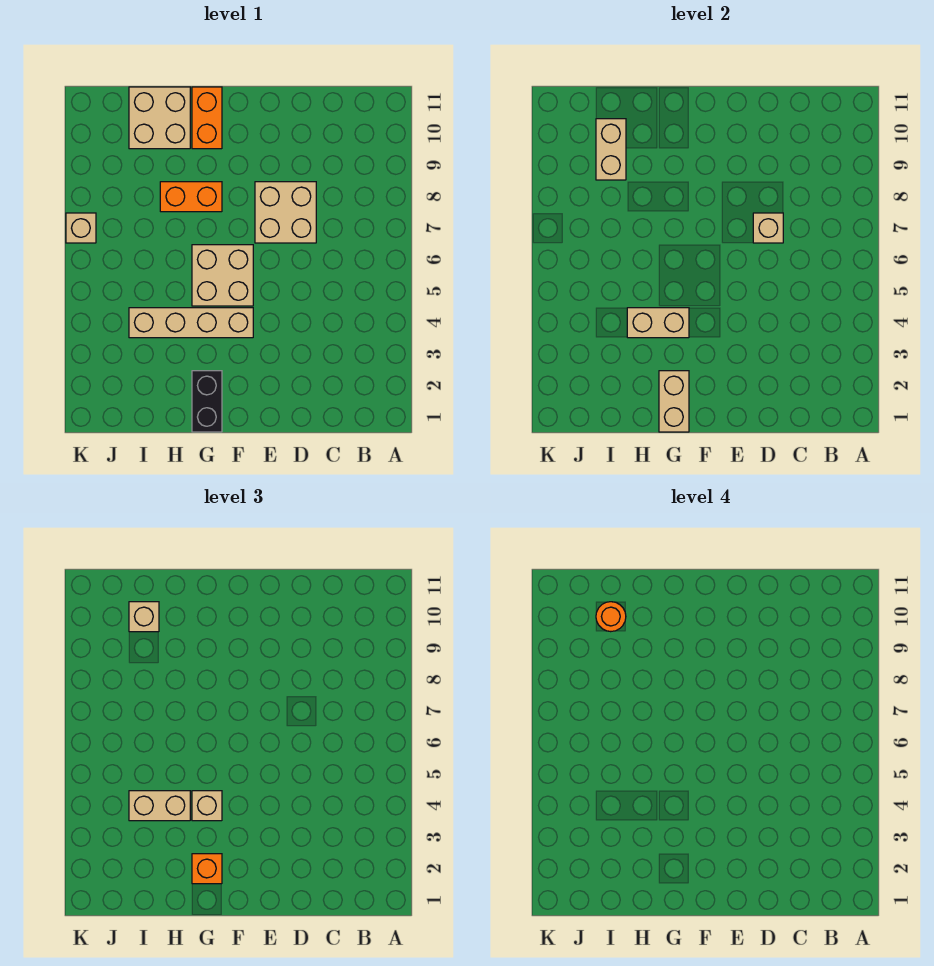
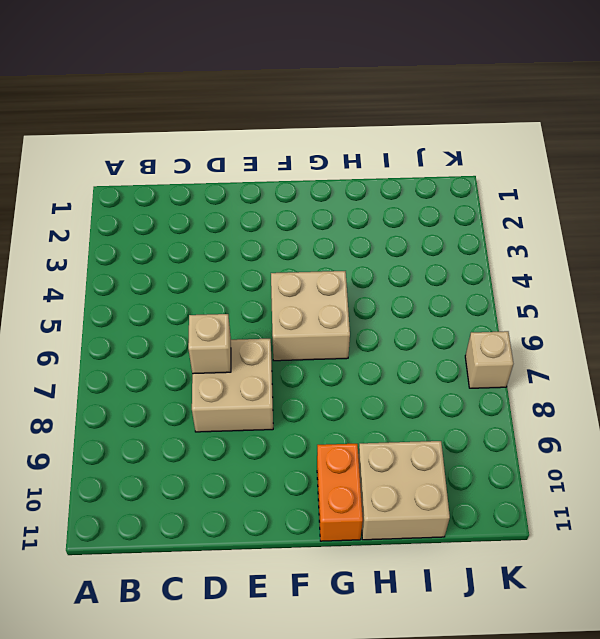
none -> tan brick F4:I4 level 1
none -> black brick G1:G2 level 1
none -> orange brick G8:H8 level 1

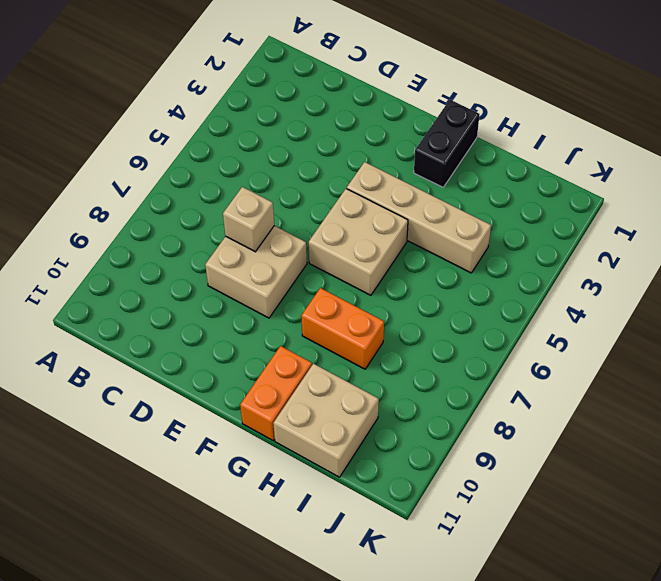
none -> tan brick K7 level 1
none -> tan brick G1:G2 level 2
none -> tan brick G4:H4 level 2

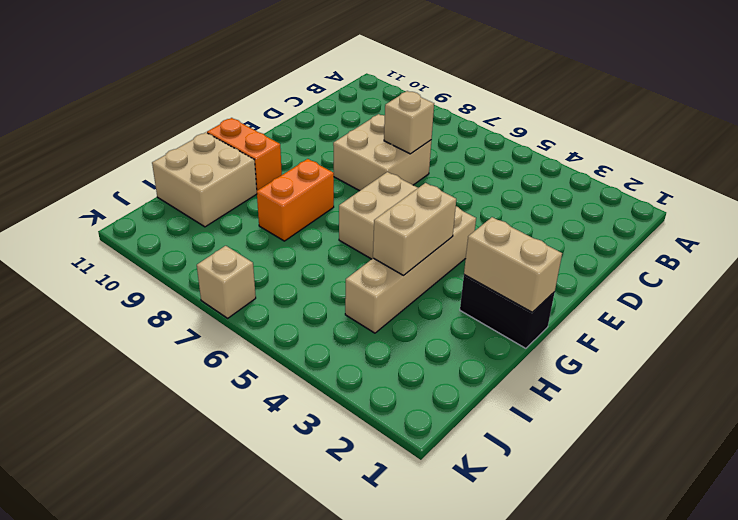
none -> tan brick I9:I10 level 2
none -> orange brick G2 level 3
none -> tan brick G4 level 3

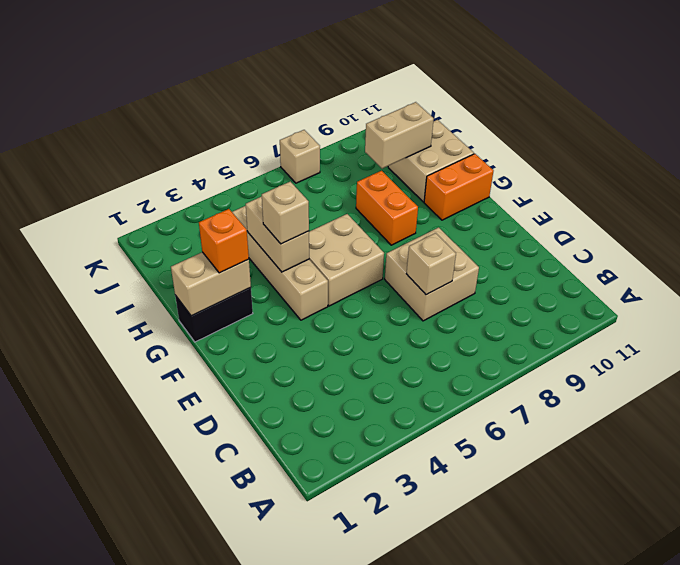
none -> tan brick H4:I4 level 3
none -> tan brick I10 level 3
none -> orange round brick I10 level 4

